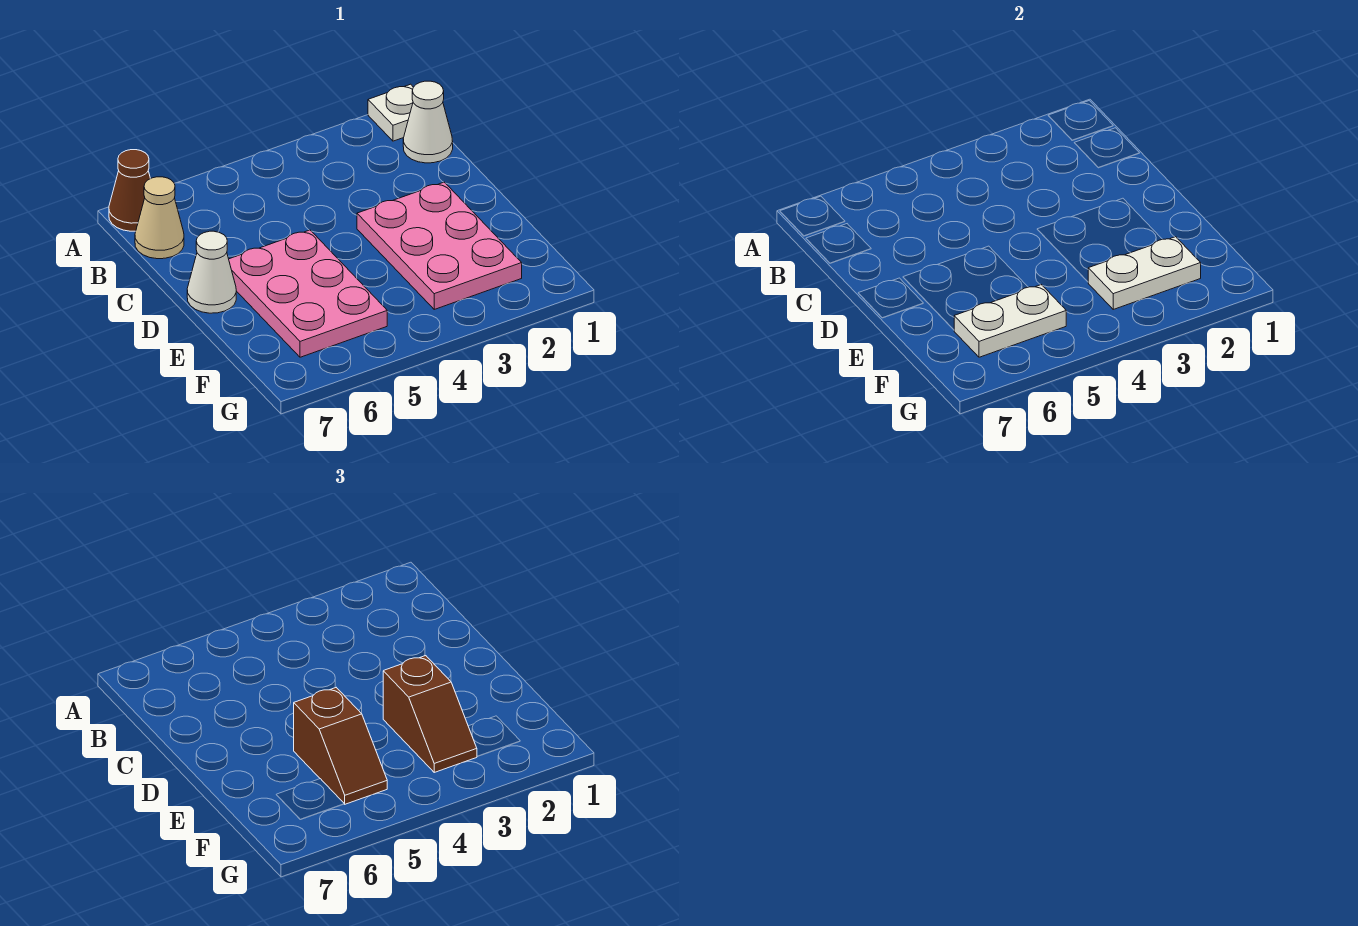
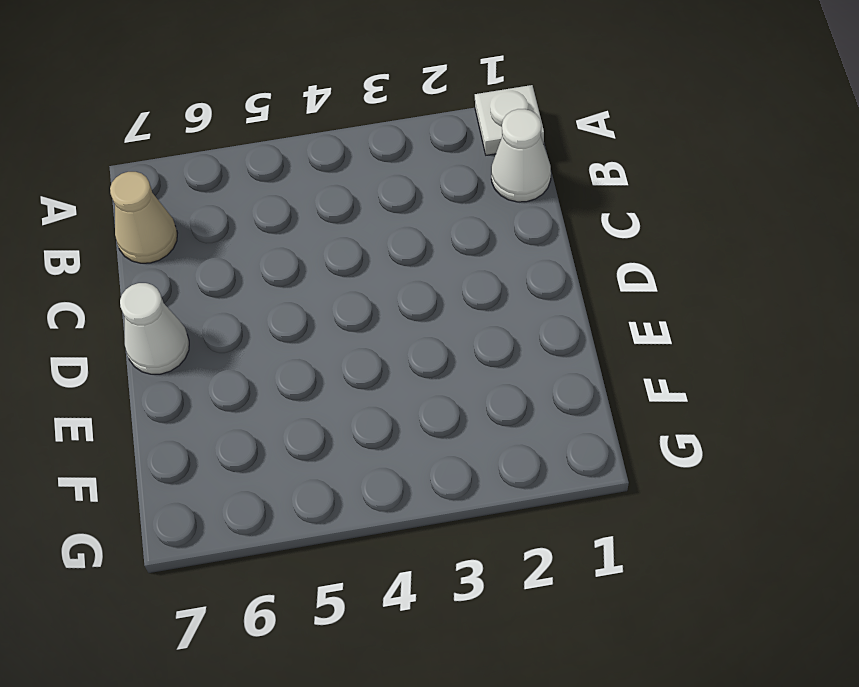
none -> brown cone A7 level 1
none -> pink plate D2:F3 level 1

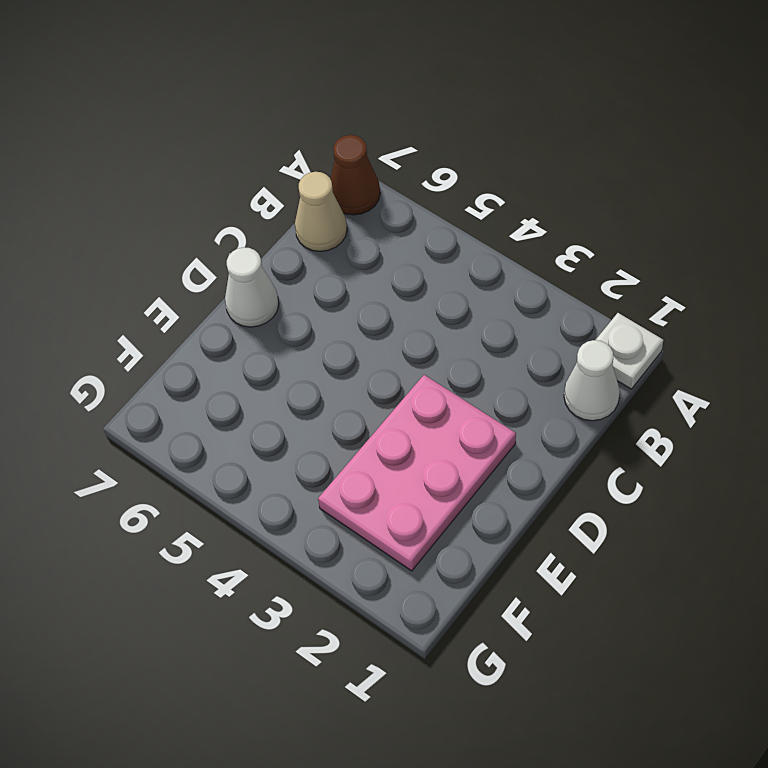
none -> pink plate D5:F6 level 1
none -> white plate F2:F3 level 2

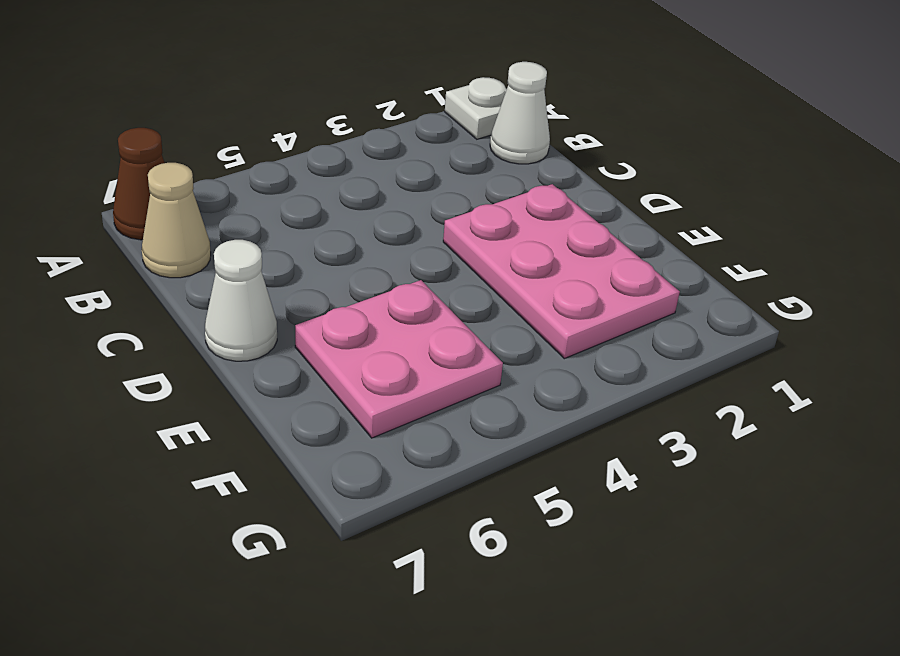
pink plate E5:F6 level 1 -> pink plate D5:F6 level 1
none -> white plate F2:F3 level 2
none -> white plate F5:F6 level 2

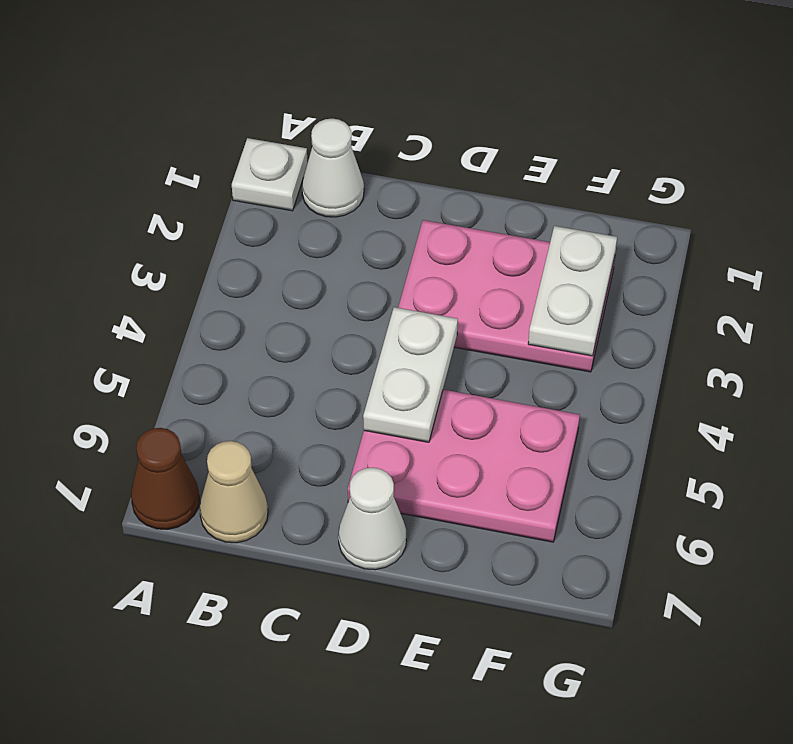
white plate D4:D5 level 2 -> white plate F5:F6 level 2
none -> brown slope E3:F3 level 3 top E
none -> brown slope E5:F5 level 3 top E

